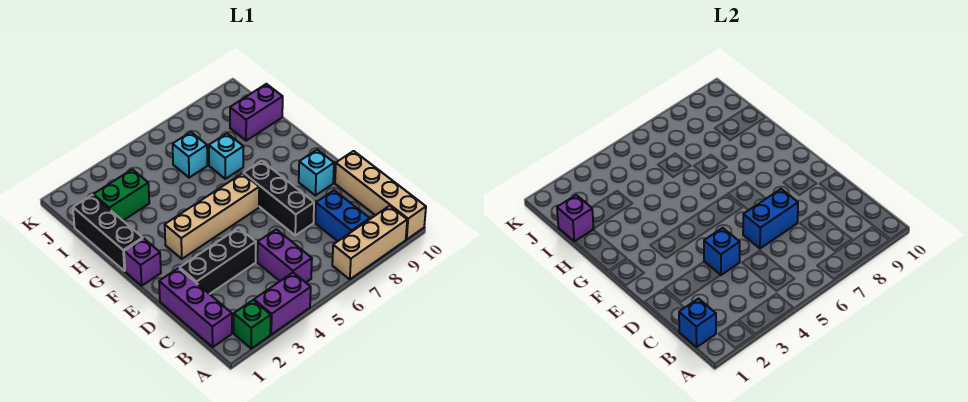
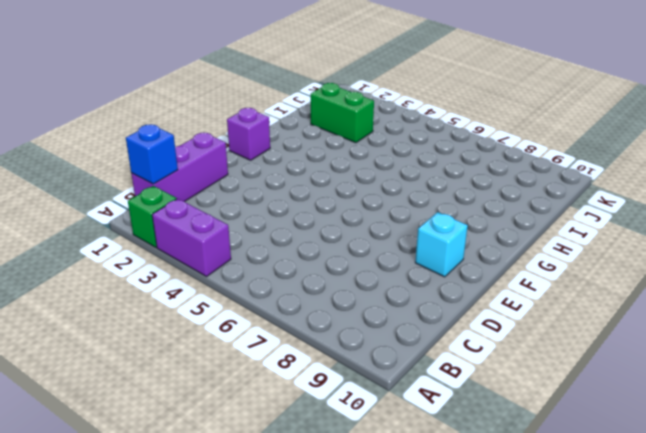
none -> tan brick A7:A9 level 1
none -> tan brick A10:D10 level 1
none -> purple brick B5:C5 level 1

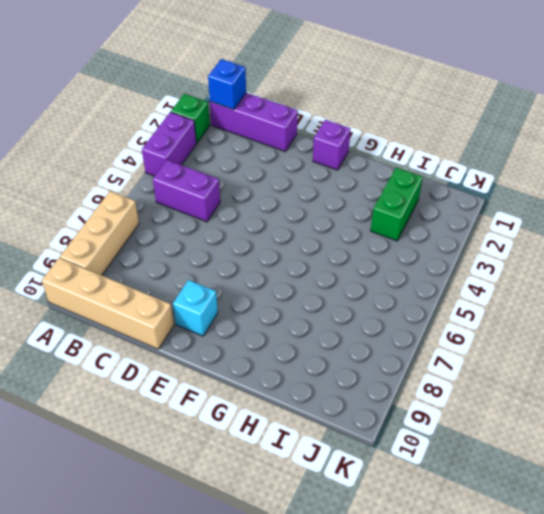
none -> blue brick B8:C8 level 1
none -> black brick D2:D4 level 1
none -> black brick D7:F7 level 1

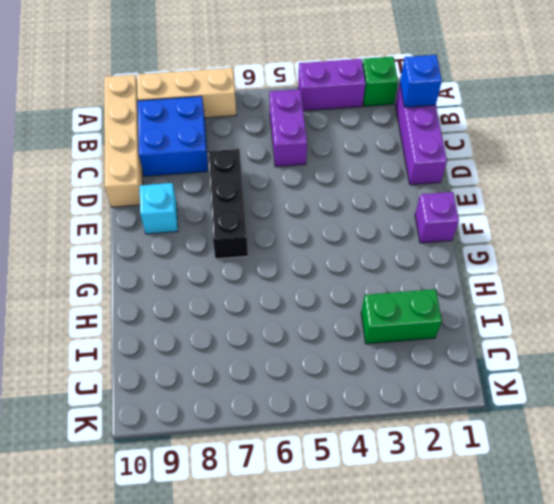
blue brick B8:C9 level 1 -> blue brick B8:C8 level 1
none -> black brick D2:D4 level 1
none -> tan brick F3:F6 level 1
none -> black brick G1:I1 level 1

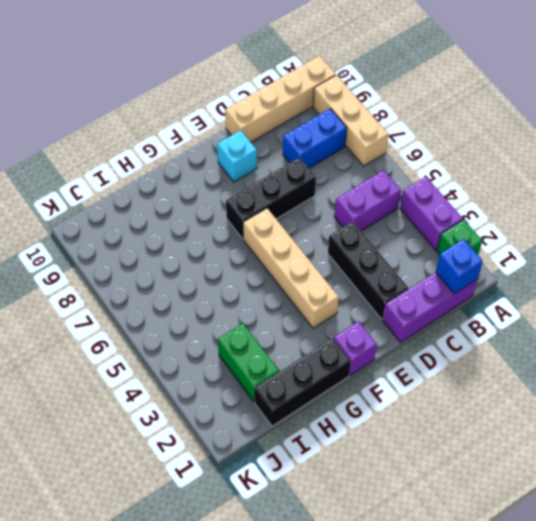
none -> cyan brick H7 level 1
none -> cyan brick I6 level 1
none -> purple brick I9:I10 level 1

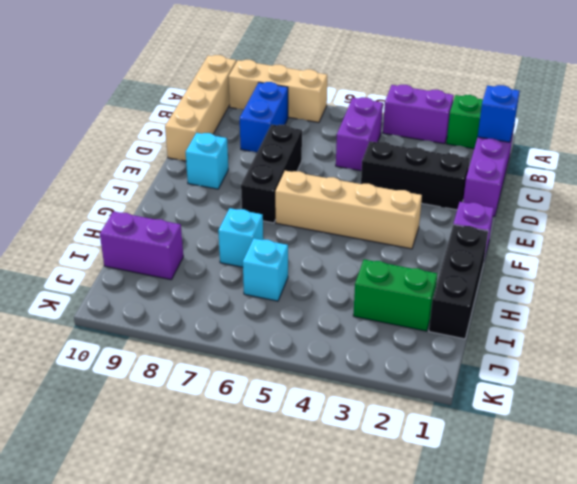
none -> blue brick D4 level 2
none -> blue brick D6:D7 level 2
none -> purple brick I1 level 2

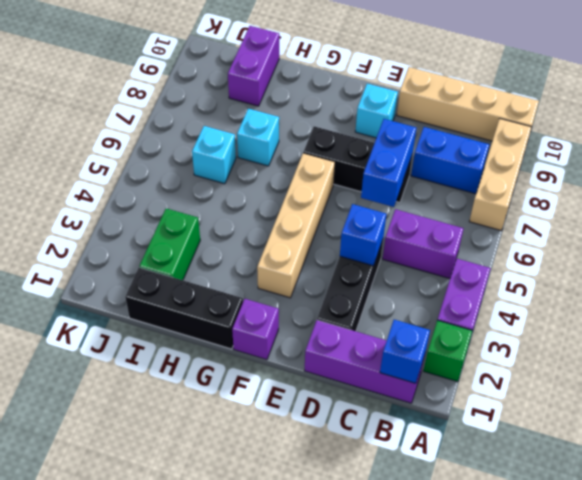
none -> purple brick I1 level 2

